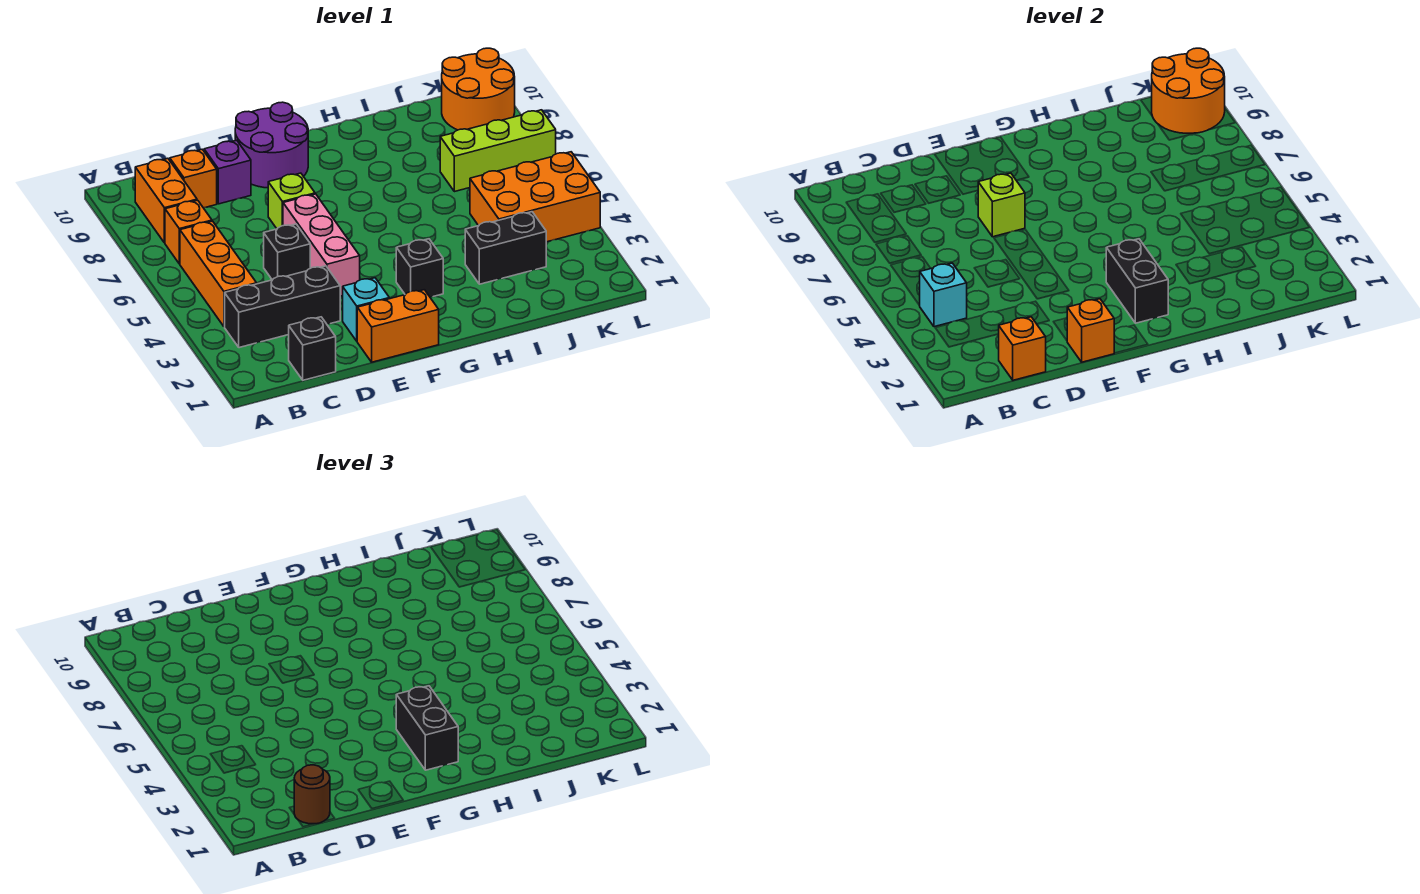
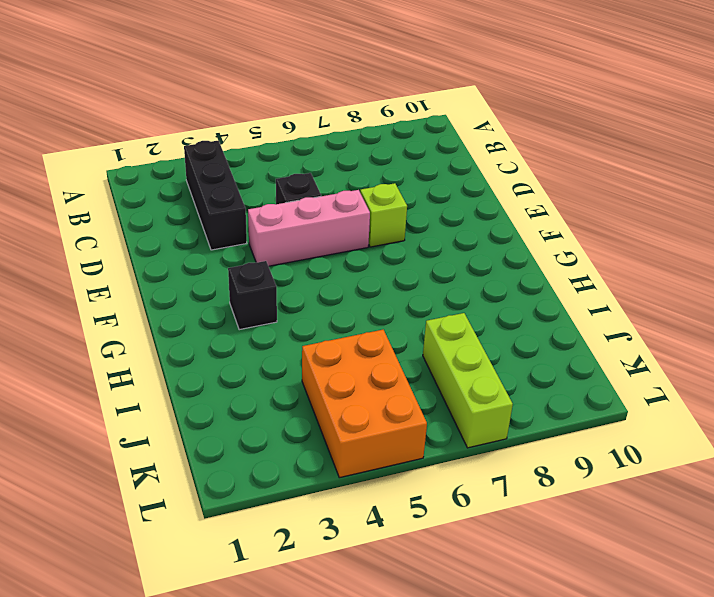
none -> orange brick B4:B6 level 1
none -> orange brick B7 level 1
none -> orange brick B8:B9 level 1

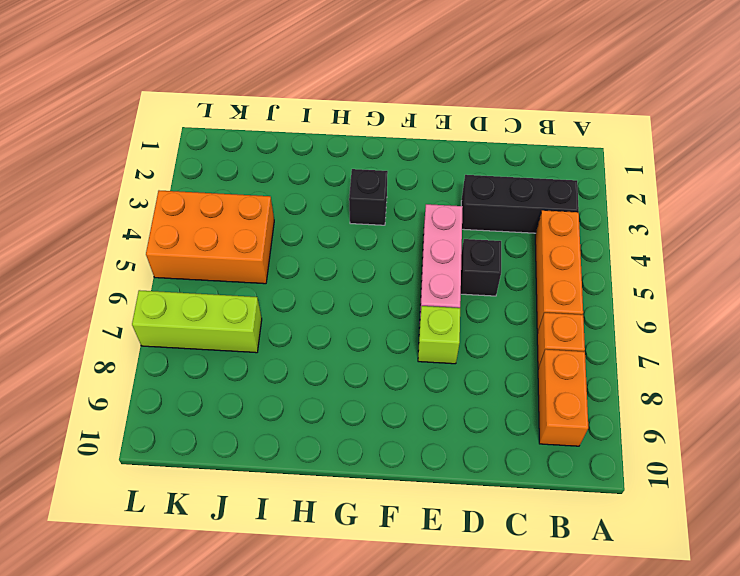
none -> black brick C1 level 1
none -> orange brick C9 level 1
none -> purple brick D9 level 1

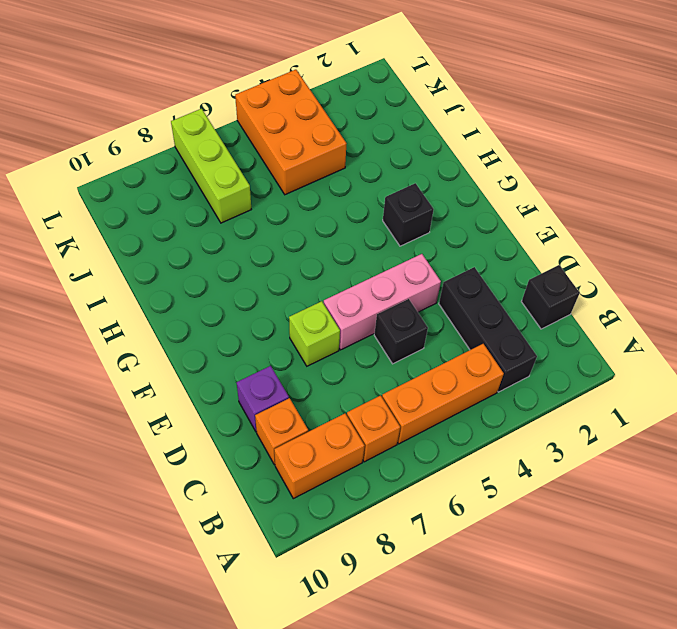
none -> orange brick E1:F1 level 1
none -> cyan brick E2 level 1
none -> purple round brick E9:F10 level 1

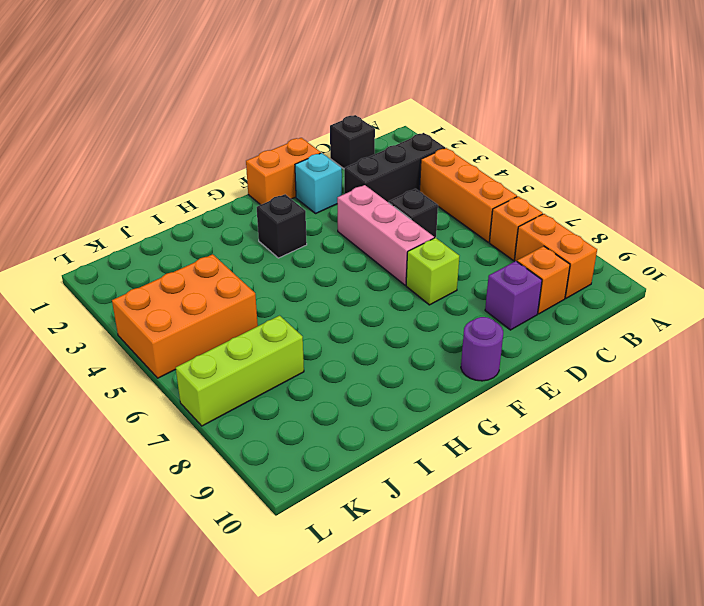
purple round brick F10 level 1 -> purple round brick E9:F10 level 1
none -> black brick I3:J3 level 1
none -> orange round brick K9:L10 level 1
none -> cyan brick B4 level 2

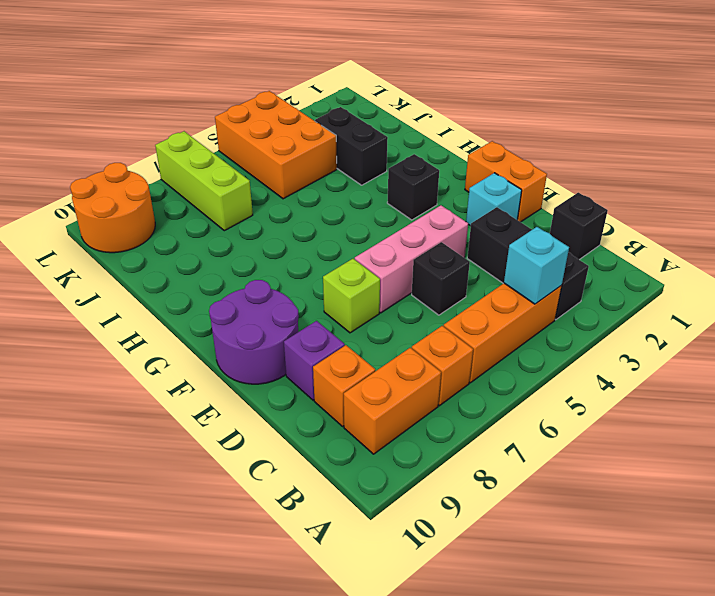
none -> orange brick C1 level 2
none -> orange brick E1 level 2
none -> lime brick E7 level 2

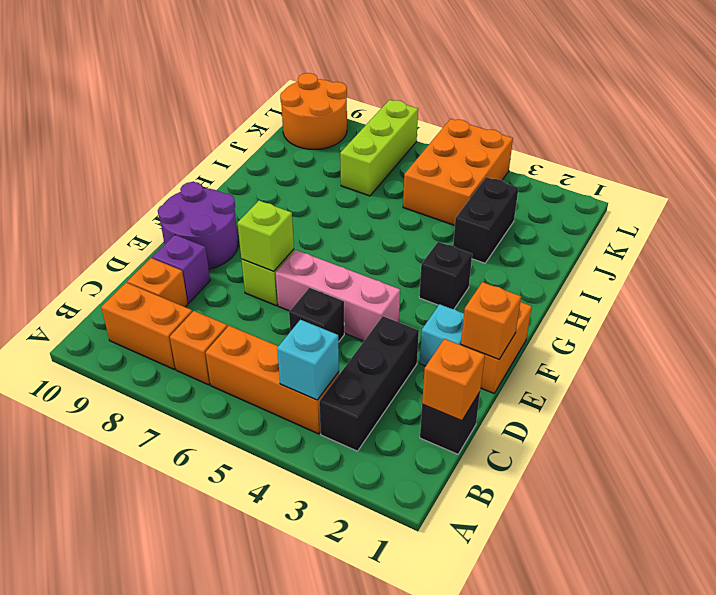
none -> black brick G2:G3 level 2
none -> orange round brick K9:L10 level 2
none -> brown round brick C1 level 3

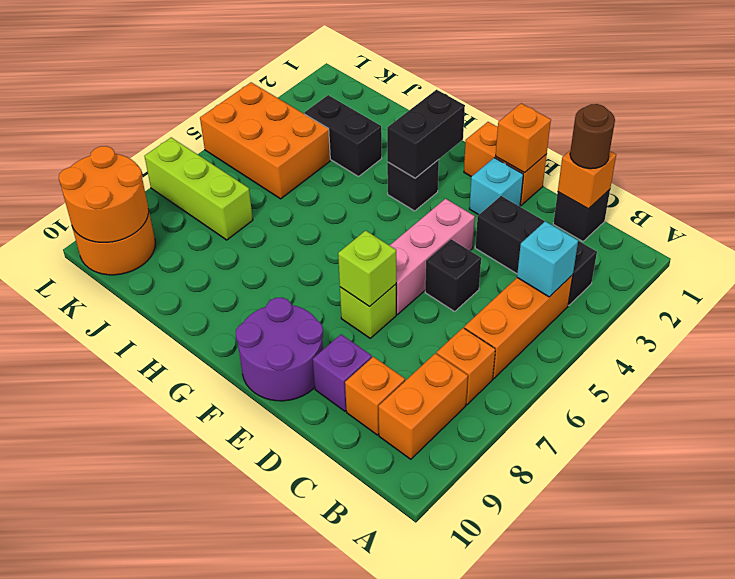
none -> black brick G2:G3 level 3

